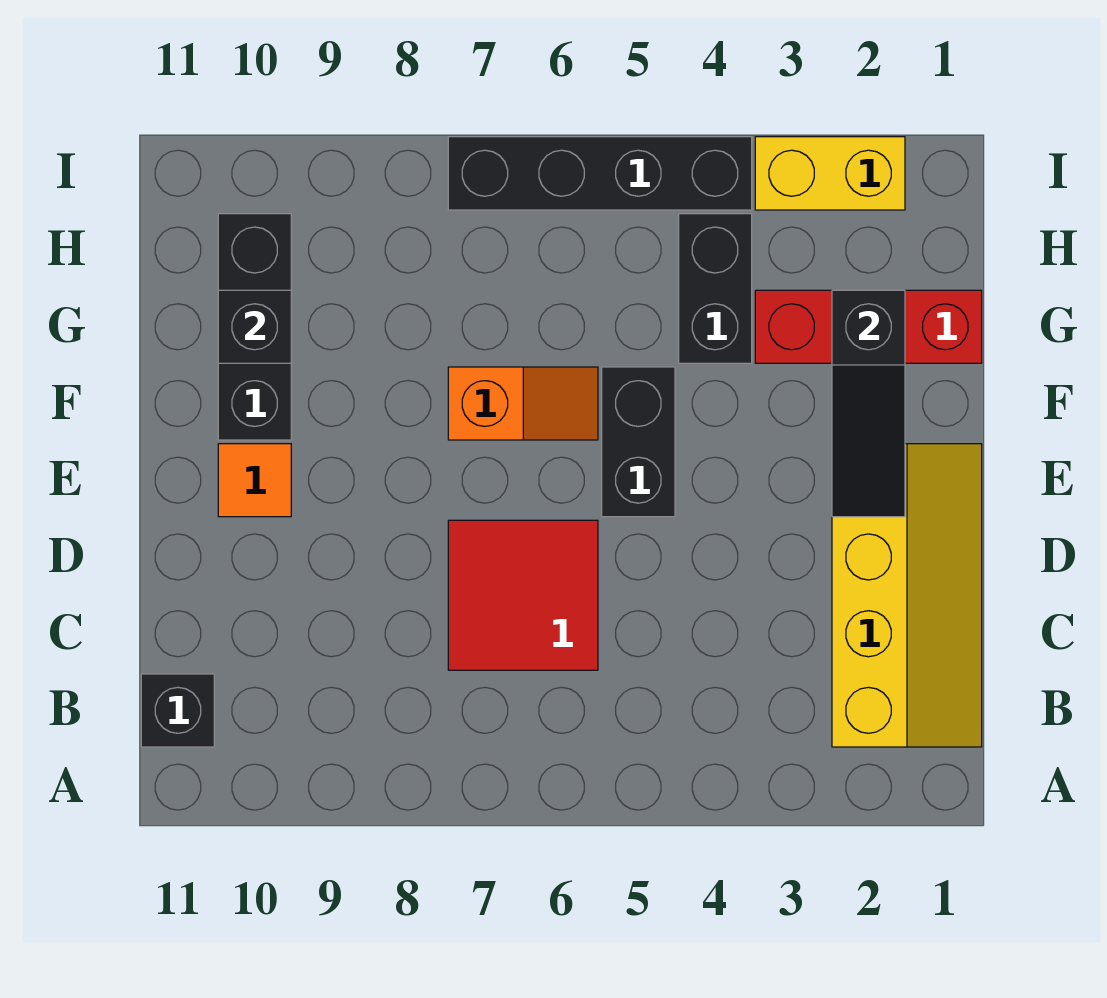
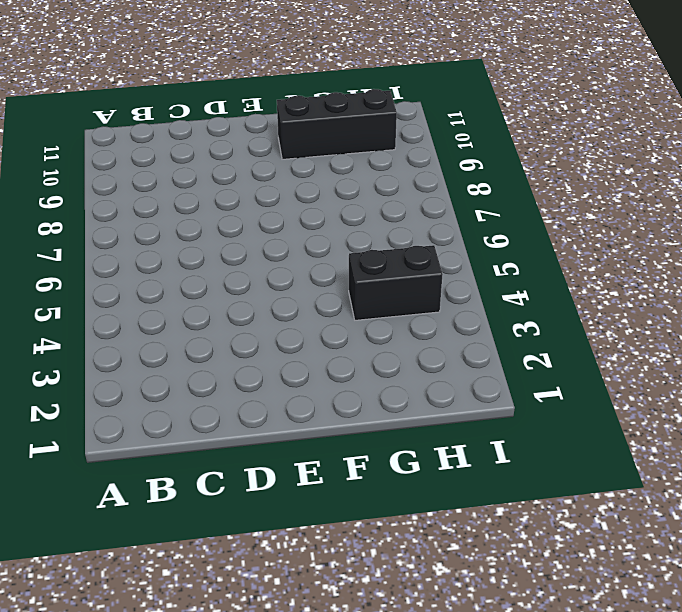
none -> yellow slope B1:E2 level 1 top 2
none -> black brick B11 level 1
none -> red tile C6:D7 level 1

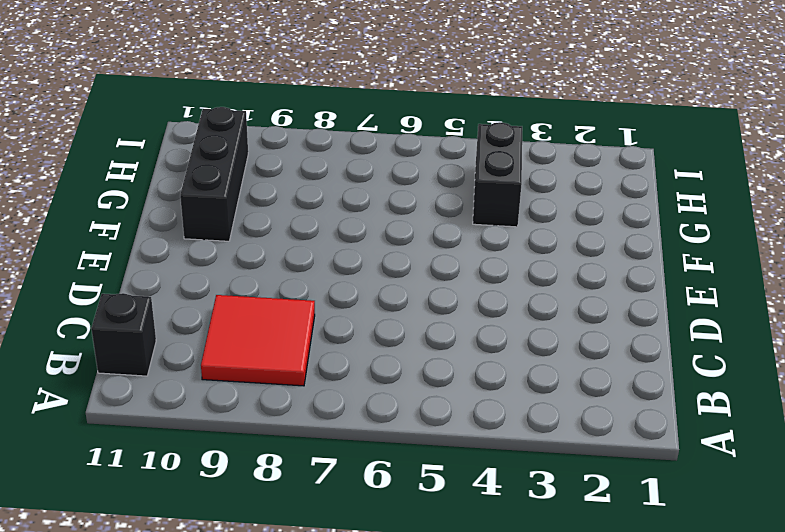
red tile B8:C9 level 1 -> red tile C6:D7 level 1
none -> yellow slope B1:E2 level 1 top 2
none -> black brick E5:F5 level 1
none -> orange tile E10 level 1

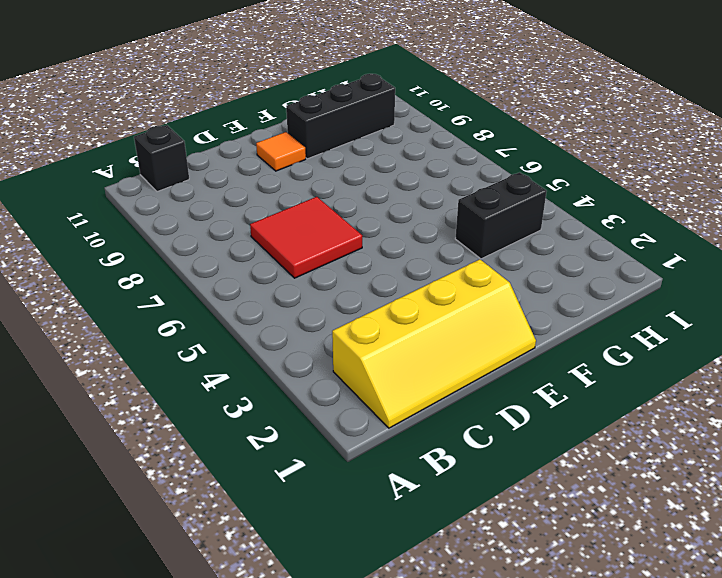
none -> black brick E5:F5 level 1
none -> orange slope F6:F7 level 1 top 7
none -> red brick G1:G3 level 1

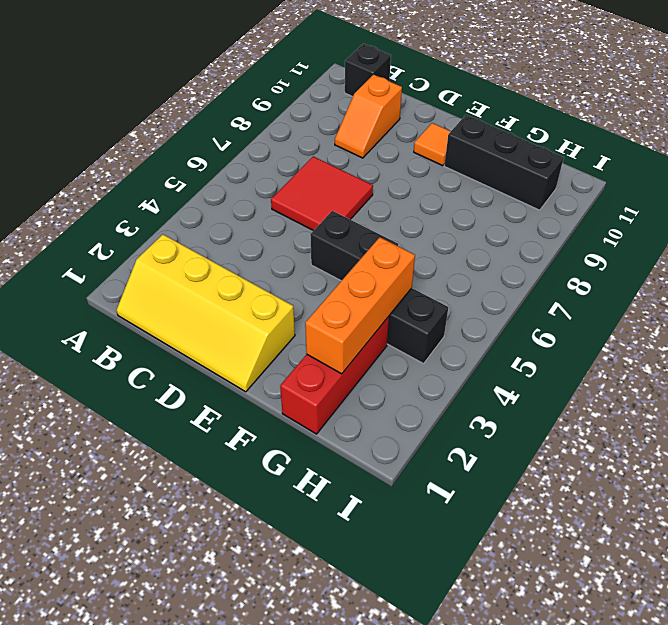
orange slope C9:C10 level 1 top 10 -> orange slope F6:F7 level 1 top 7
orange brick G2:G4 level 2 -> black slope E2:G2 level 2 top G
none -> yellow brick I2:I3 level 1
none -> black brick I4:I7 level 1
none -> black brick G10 level 2

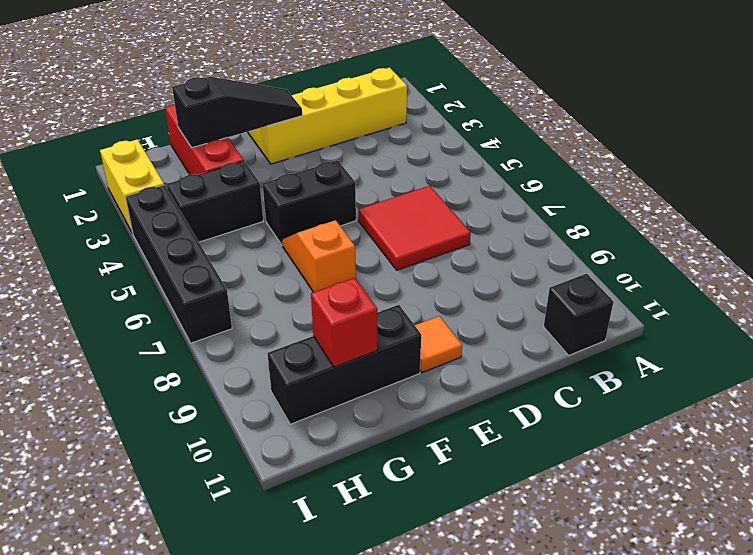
red brick G10 level 2 -> black brick G10 level 2

